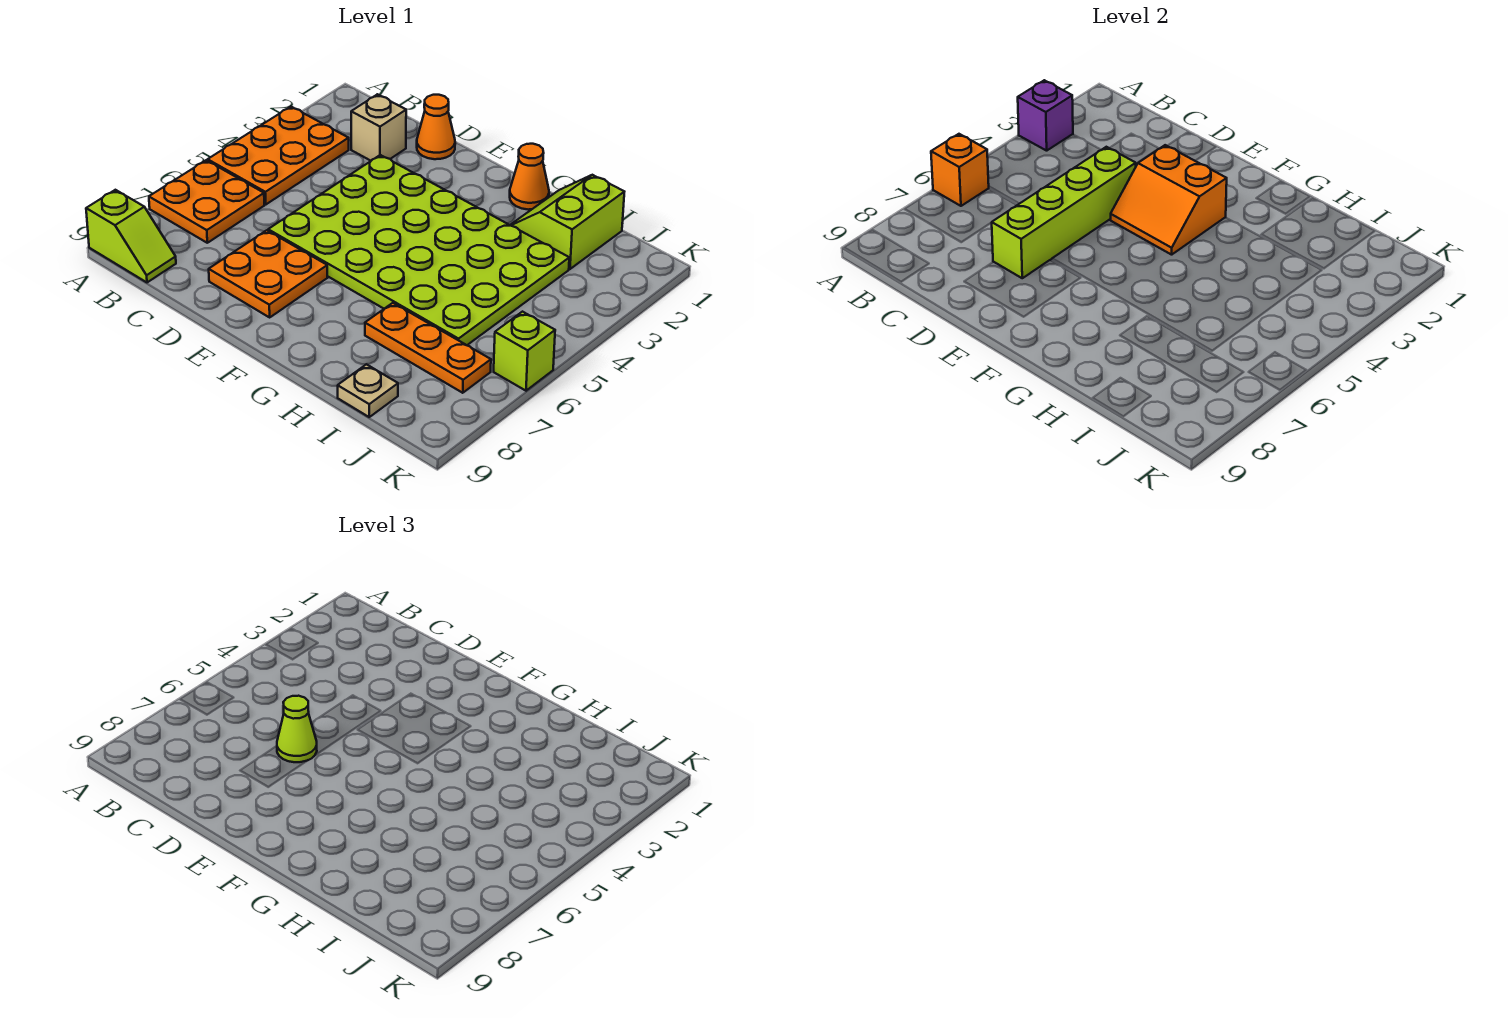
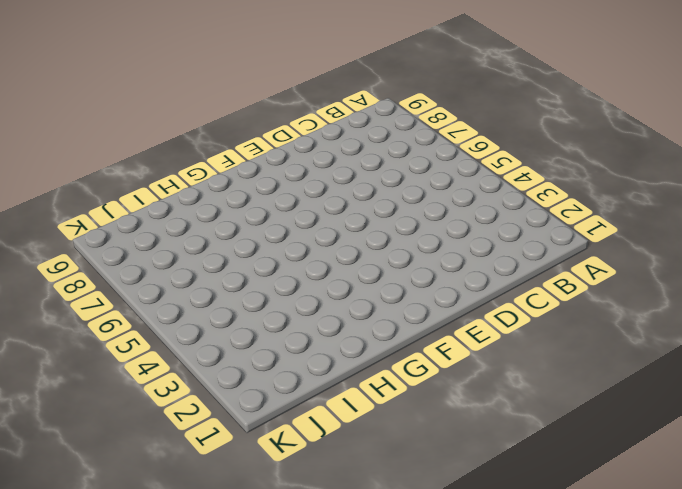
none -> orange plate A3:B5 level 1
none -> orange plate A6:B7 level 1
none -> lime slope A9:B9 level 1 top A

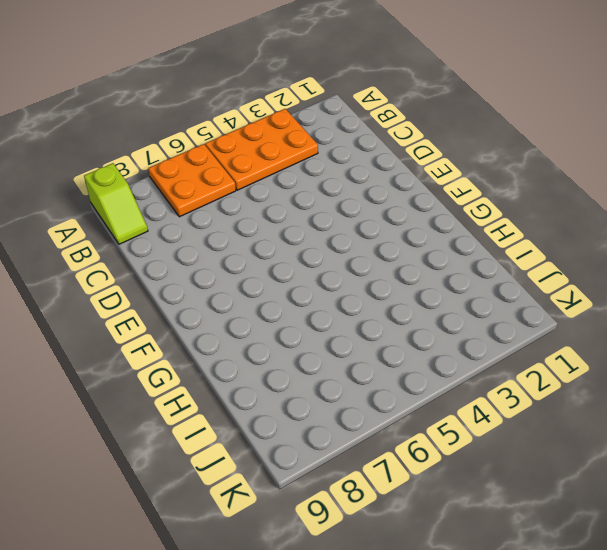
none -> tan brick C2 level 1
none -> orange cone D1 level 1
none -> lime plate D3:I6 level 1

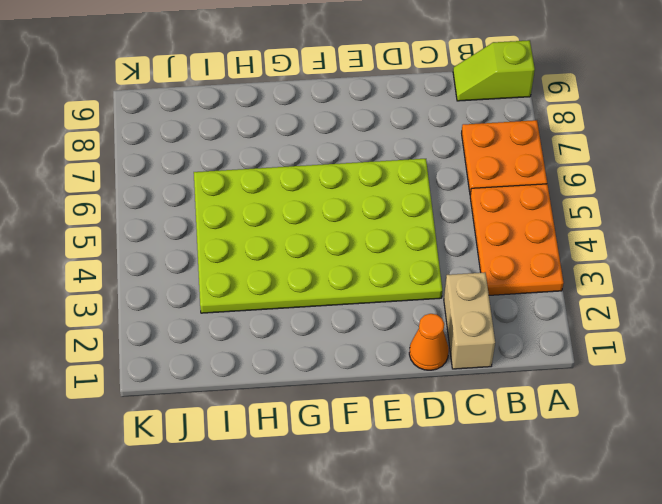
tan brick C1:C2 level 1 -> tan brick C2 level 1
none -> orange plate D7:E8 level 1
none -> orange cone G1 level 1
none -> lime slope H1:I2 level 1 top I

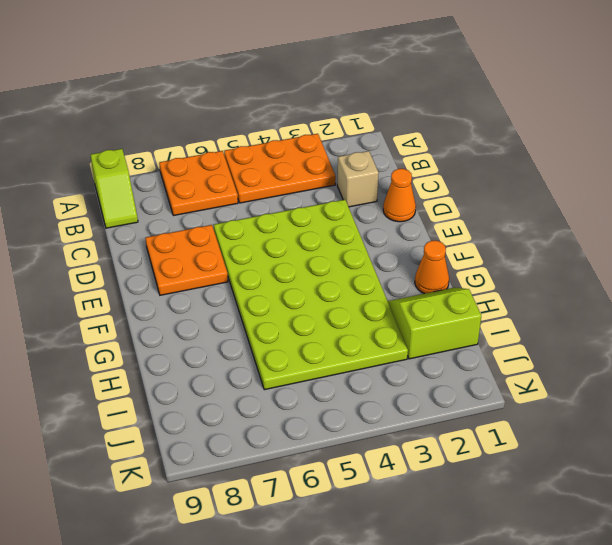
none -> orange plate H7:J7 level 1
none -> tan plate I9 level 1
none -> lime brick K6 level 1

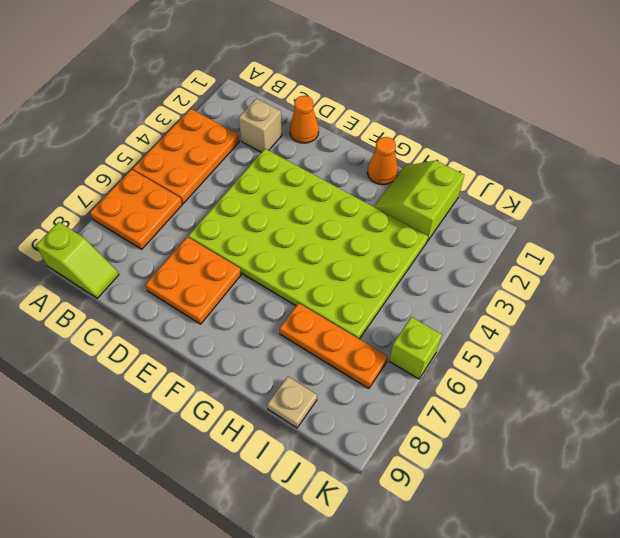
none -> purple brick A3 level 2
none -> orange brick A6 level 2
none -> lime brick D4:D7 level 2

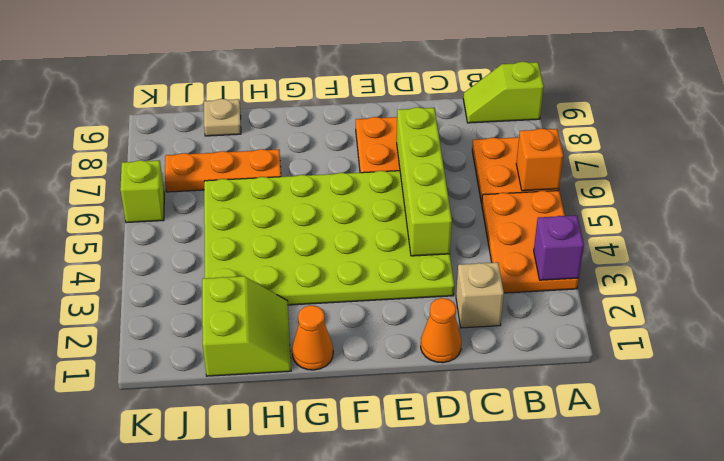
none -> orange slope E3:F4 level 2 top 3
none -> lime cone D6 level 3

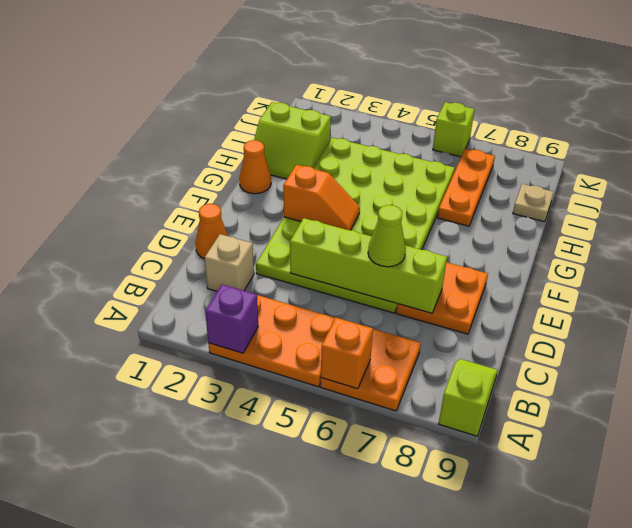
orange slope F3:F4 level 2 top 3 -> orange slope E3:F4 level 2 top 3

